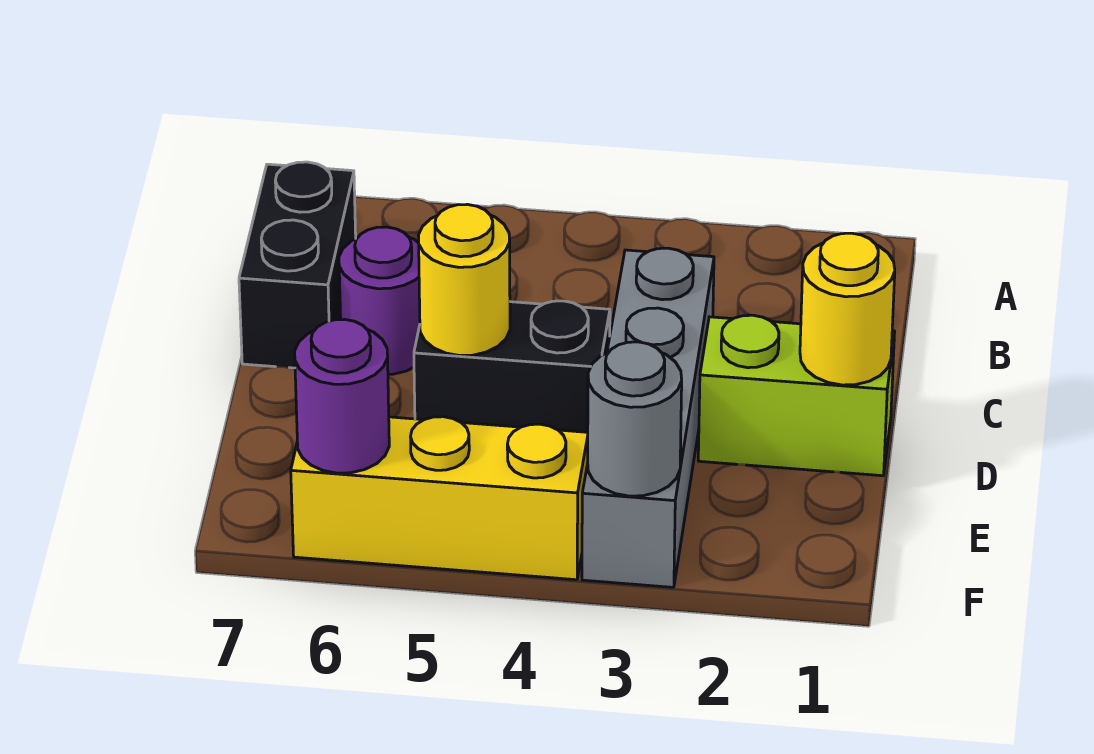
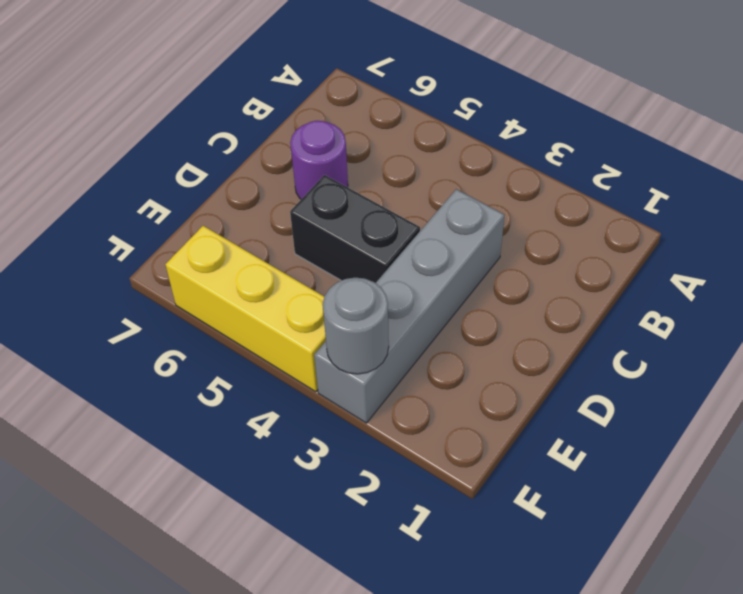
none -> black brick B7:C7 level 1
none -> lime brick D1:D2 level 1

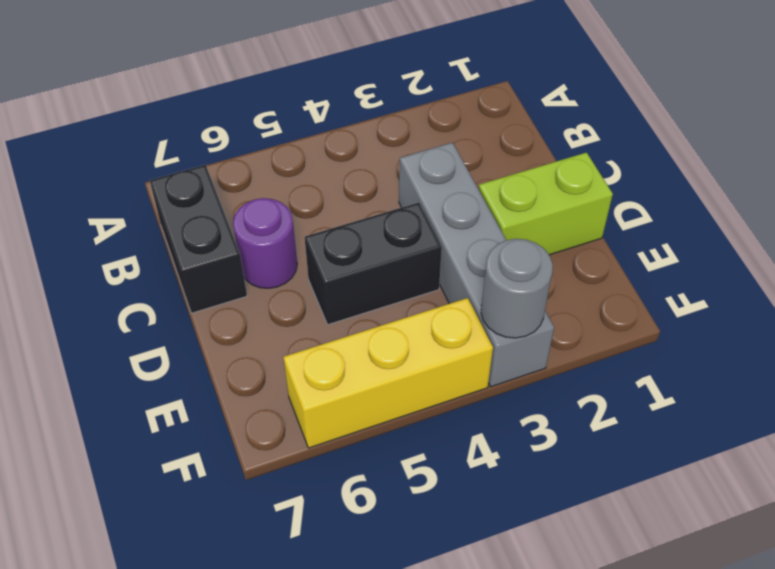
none -> yellow round brick D1 level 2
none -> yellow round brick D5 level 2

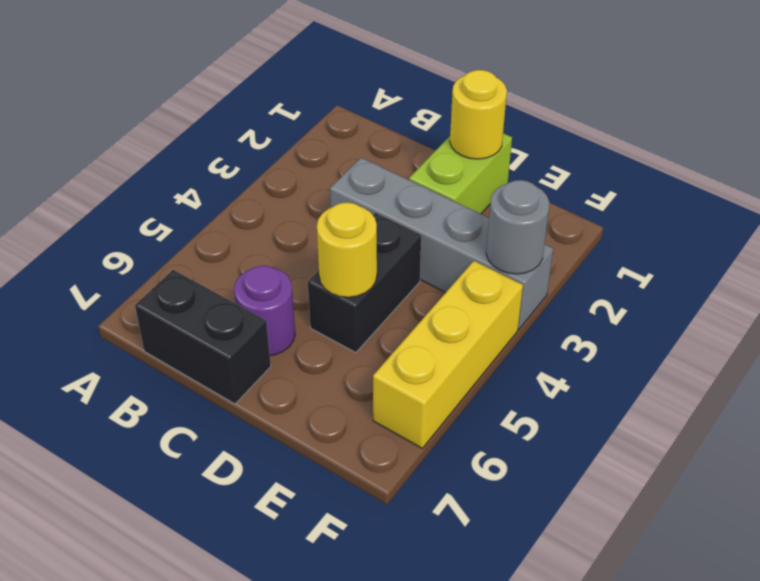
none -> purple round brick F6 level 2

